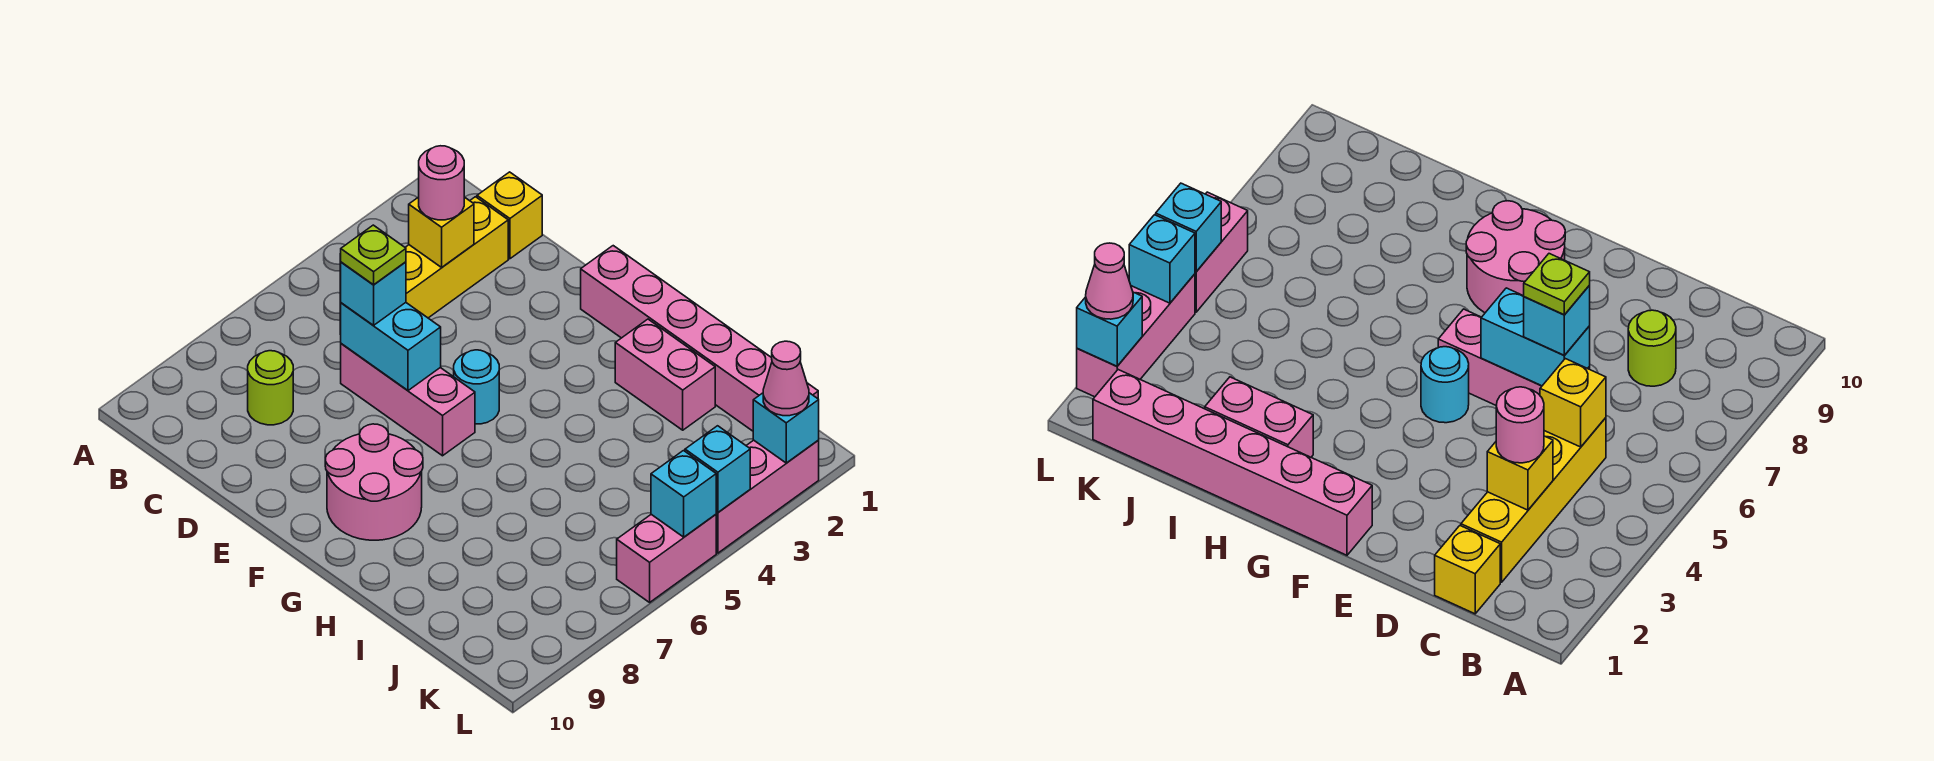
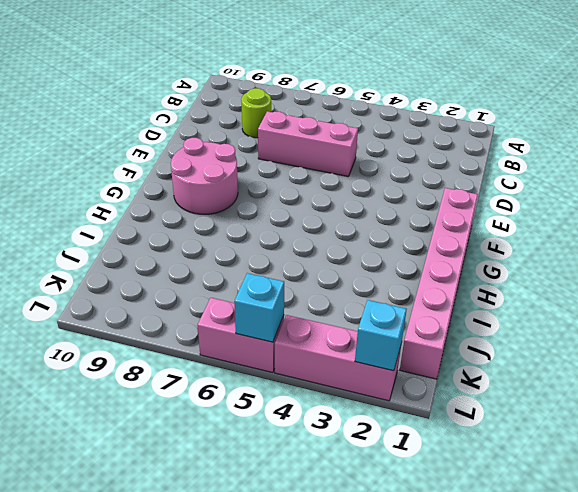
pink brick D5:D7 level 1 -> pink brick D6:F6 level 1
none -> yellow brick C1 level 1
none -> yellow brick C2:C5 level 1
none -> cyan round brick F5 level 1

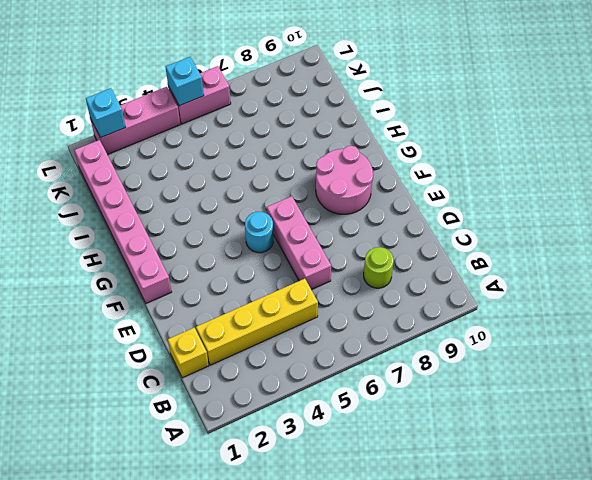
none -> pink brick H2:I2 level 1
none -> yellow brick C3 level 2
none -> yellow brick C5 level 2

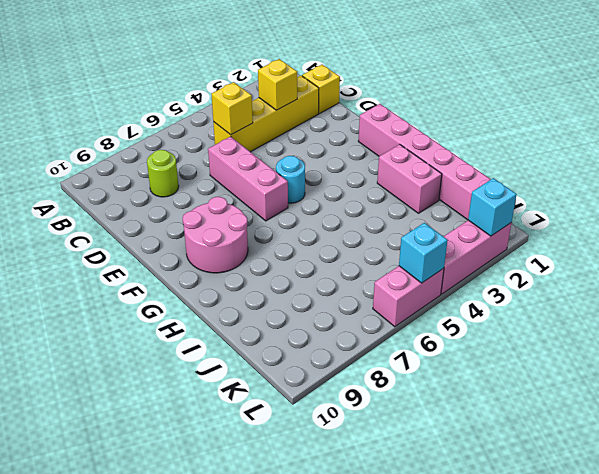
none -> cyan brick D6:E6 level 2
none -> cyan brick L4 level 2
none -> pink round brick C3 level 3

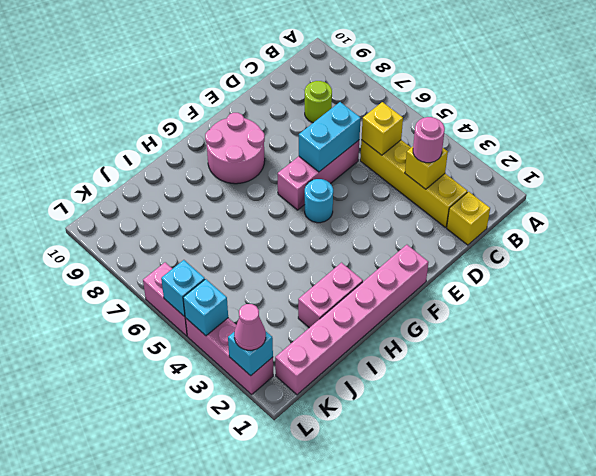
none -> cyan brick D6 level 3
none -> lime plate D6 level 4

